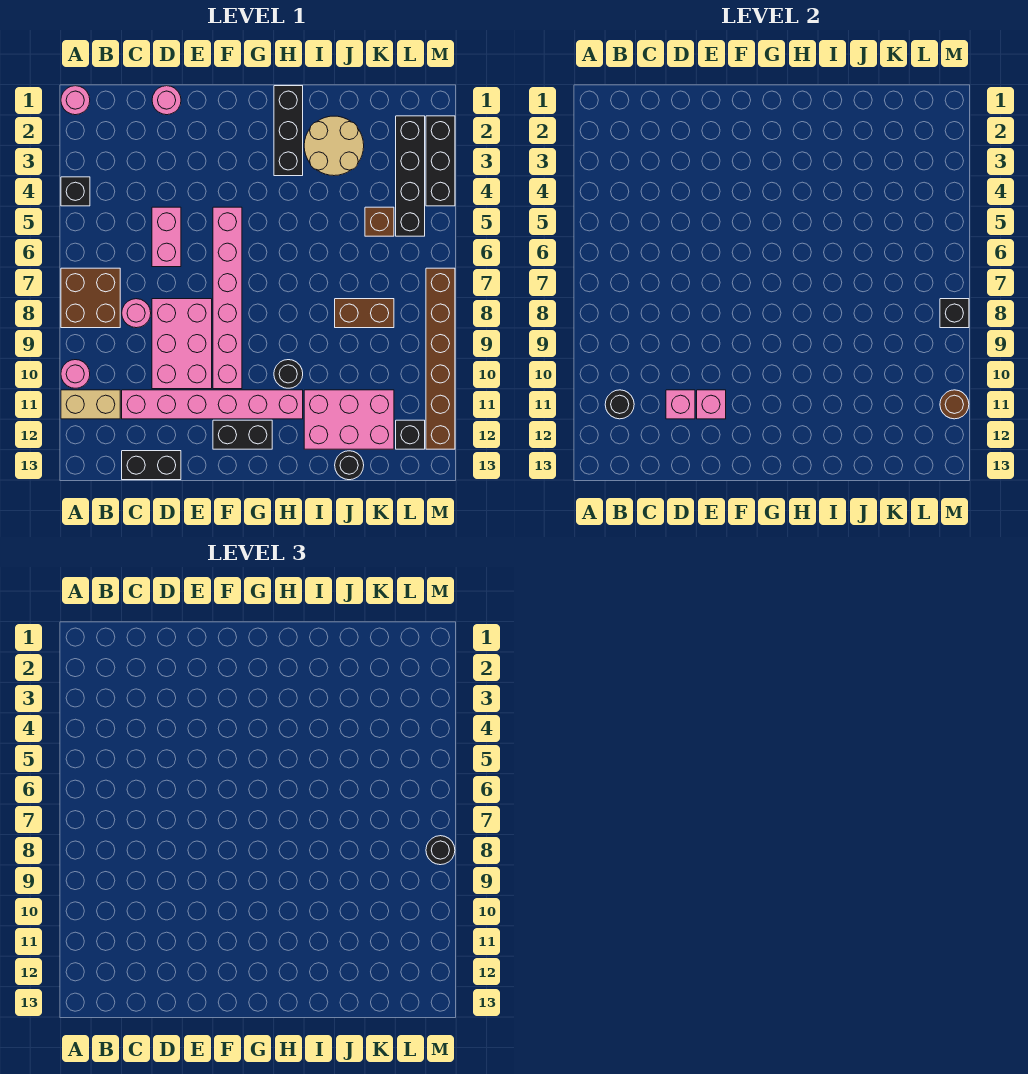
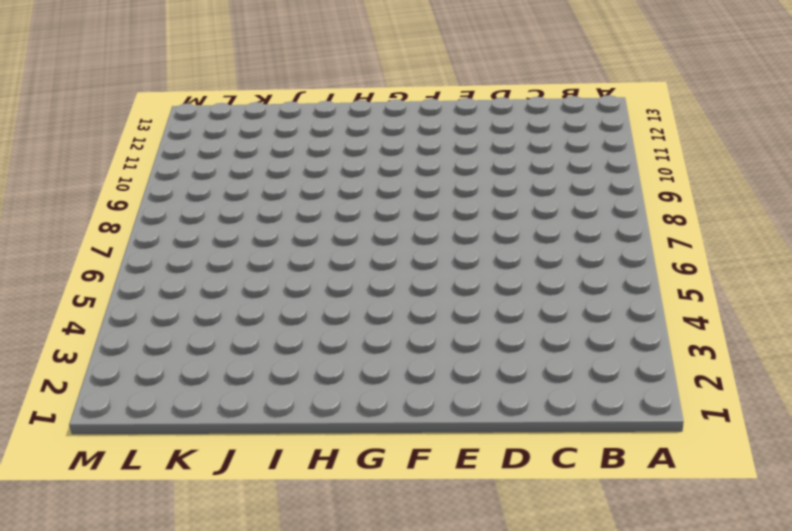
none -> pink round brick A1 level 1
none -> black brick A4 level 1
none -> brown brick A7:B8 level 1
none -> pink round brick A10 level 1

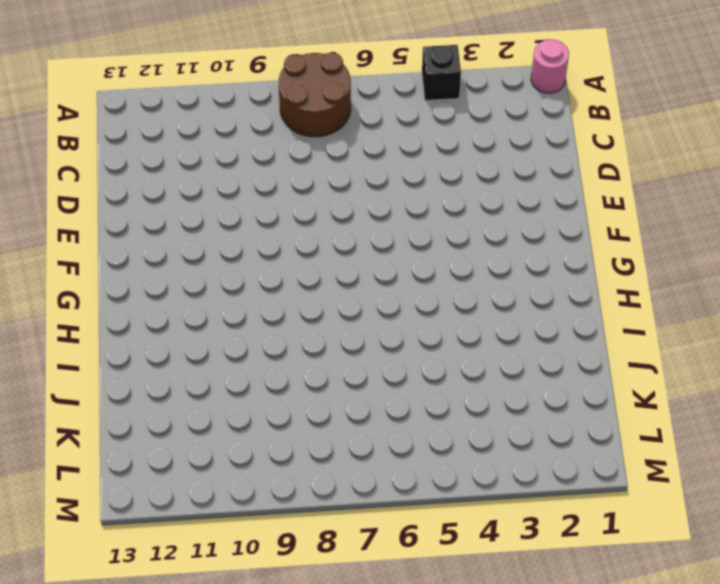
brown round brick A7:B8 level 1 -> brown brick A7:B8 level 1
none -> pink round brick A10 level 1
none -> tan brick A11:B11 level 1
none -> pink round brick C8 level 1
none -> pink brick C11:H11 level 1

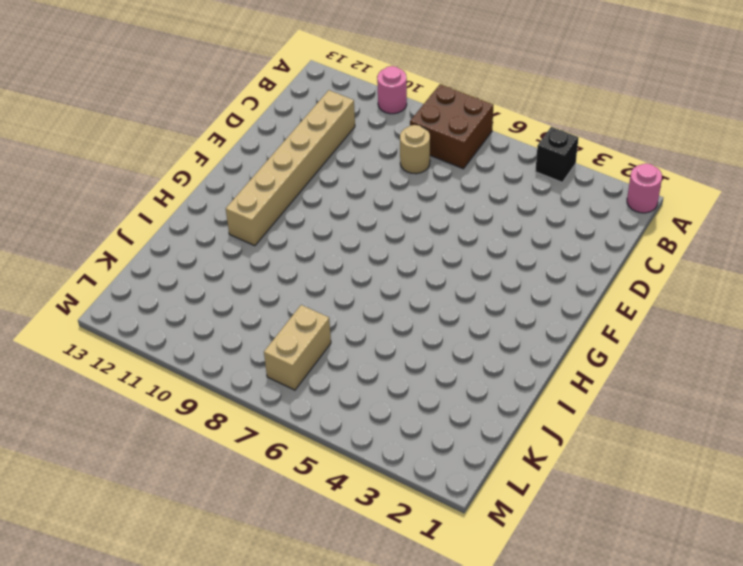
tan round brick C8 level 1 -> pink round brick C8 level 1
tan brick C11:H11 level 1 -> pink brick C11:H11 level 1
tan brick K7:L7 level 1 -> tan brick A11:B11 level 1
none -> black brick C13:D13 level 1
none -> pink round brick D1 level 1
none -> pink brick D5:D6 level 1
none -> pink brick D8:E10 level 1

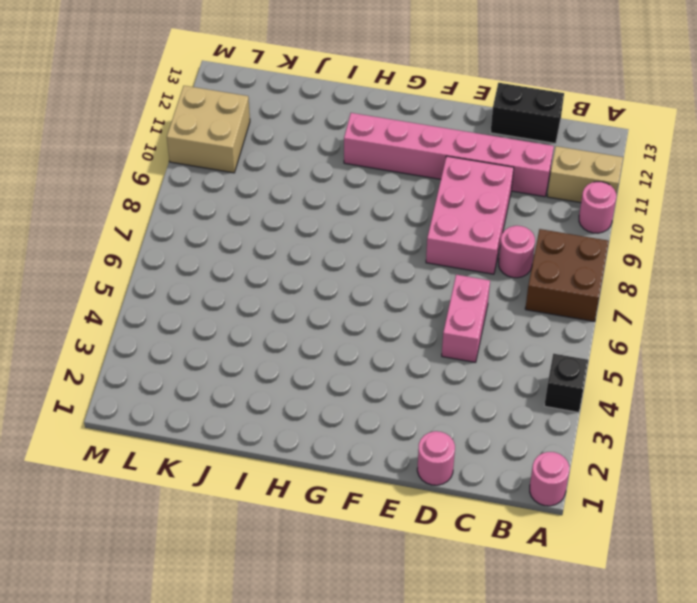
tan brick L10:M11 level 1 -> brown brick M7:M12 level 1
none -> pink brick F5:F10 level 1
none -> black brick F12:G12 level 1
none -> black brick H1:H3 level 1
none -> black round brick H10 level 1

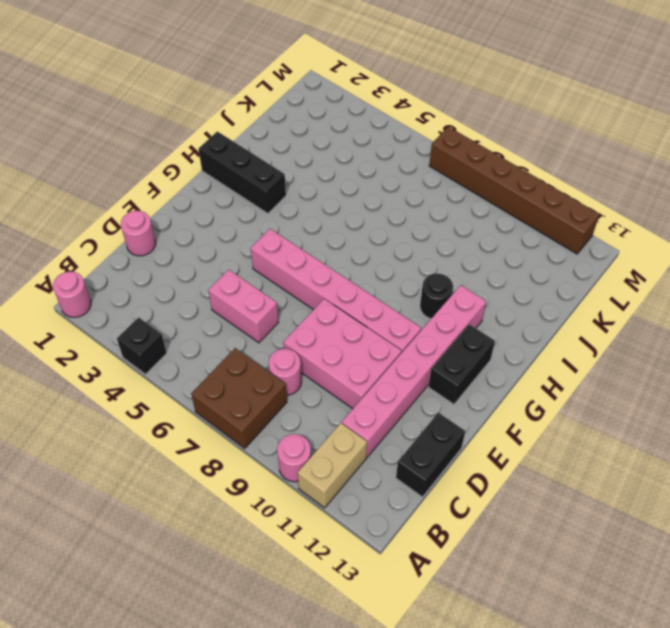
none -> tan round brick I2:J3 level 1
none -> pink brick I11:K12 level 1
none -> brown brick J8:K8 level 1
none -> black round brick J13 level 1

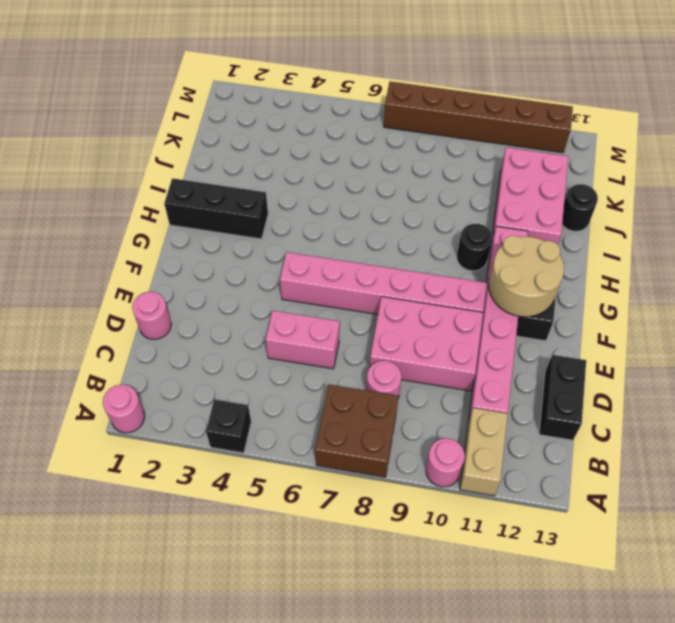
tan round brick F11:G12 level 2 -> tan round brick I2:J3 level 1
none -> brown brick J8:K8 level 1
none -> brown brick K5 level 1
none -> black brick L2:L5 level 1
none -> black brick L12 level 1

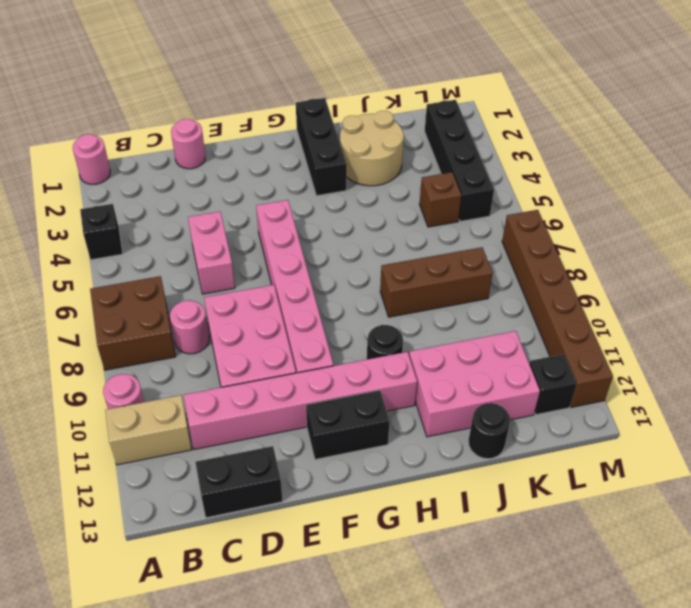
brown brick I8:K8 level 1 -> brown brick J8:K8 level 1
none -> black brick M2:M4 level 1
none -> black round brick B11 level 2
none -> pink brick D11 level 2
none -> pink brick E11 level 2

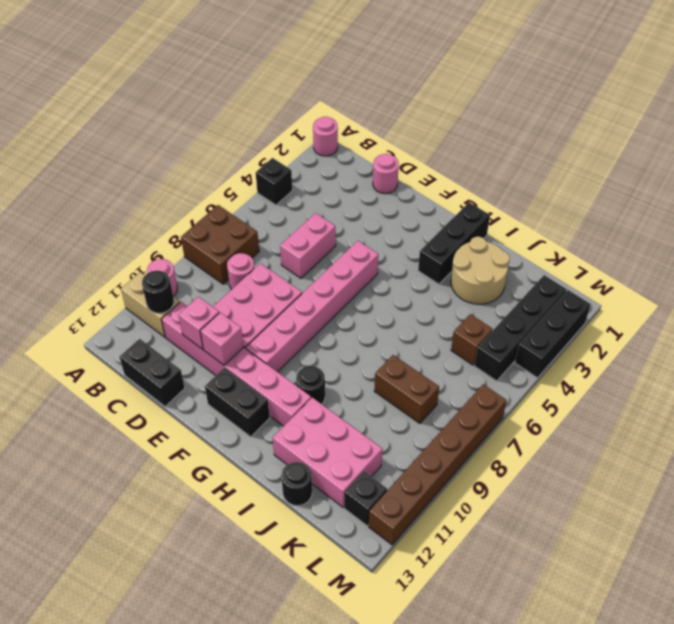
none -> black brick M8 level 2
none -> brown round brick M11 level 2
none -> black round brick M8 level 3

